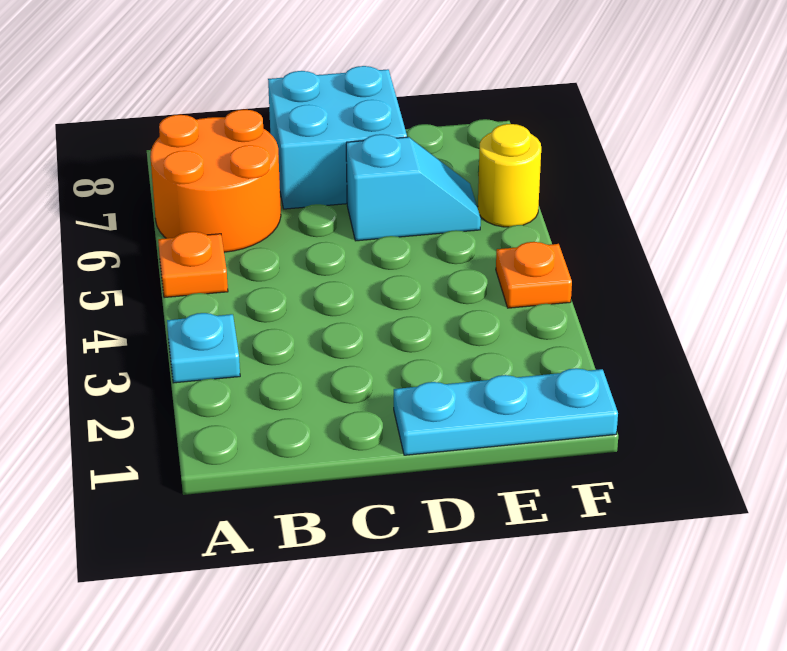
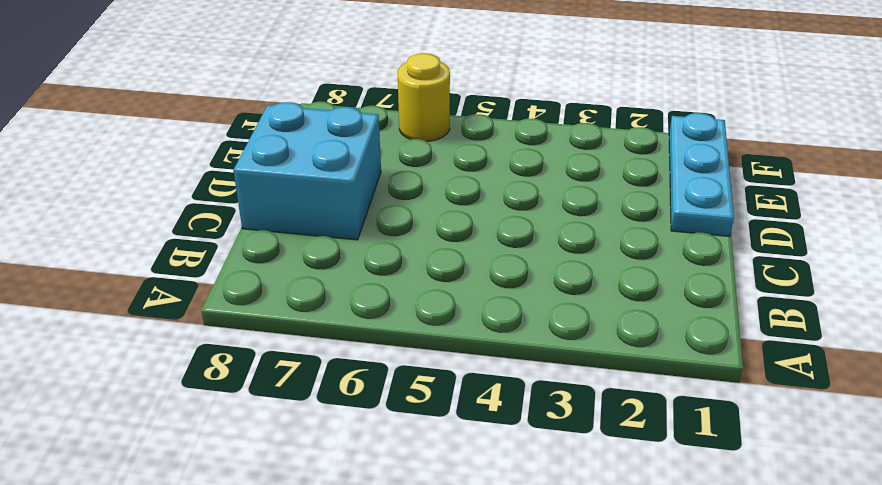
none -> cyan plate A3 level 1
none -> orange plate A5 level 1

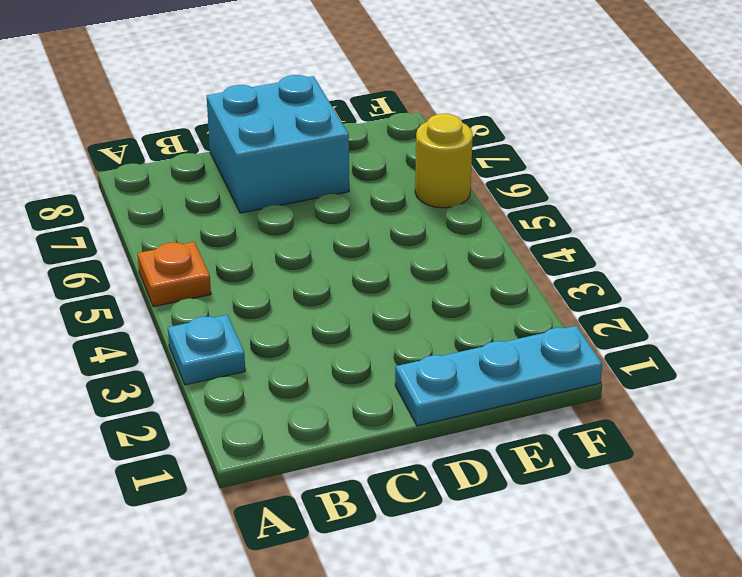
none -> orange round brick A6:B7 level 1
none -> cyan slope D6:E6 level 1 top D

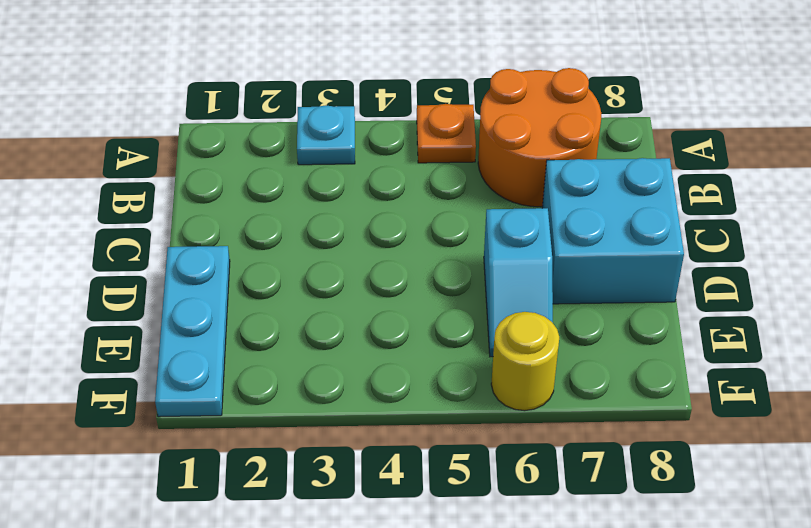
none -> orange plate F4 level 1

